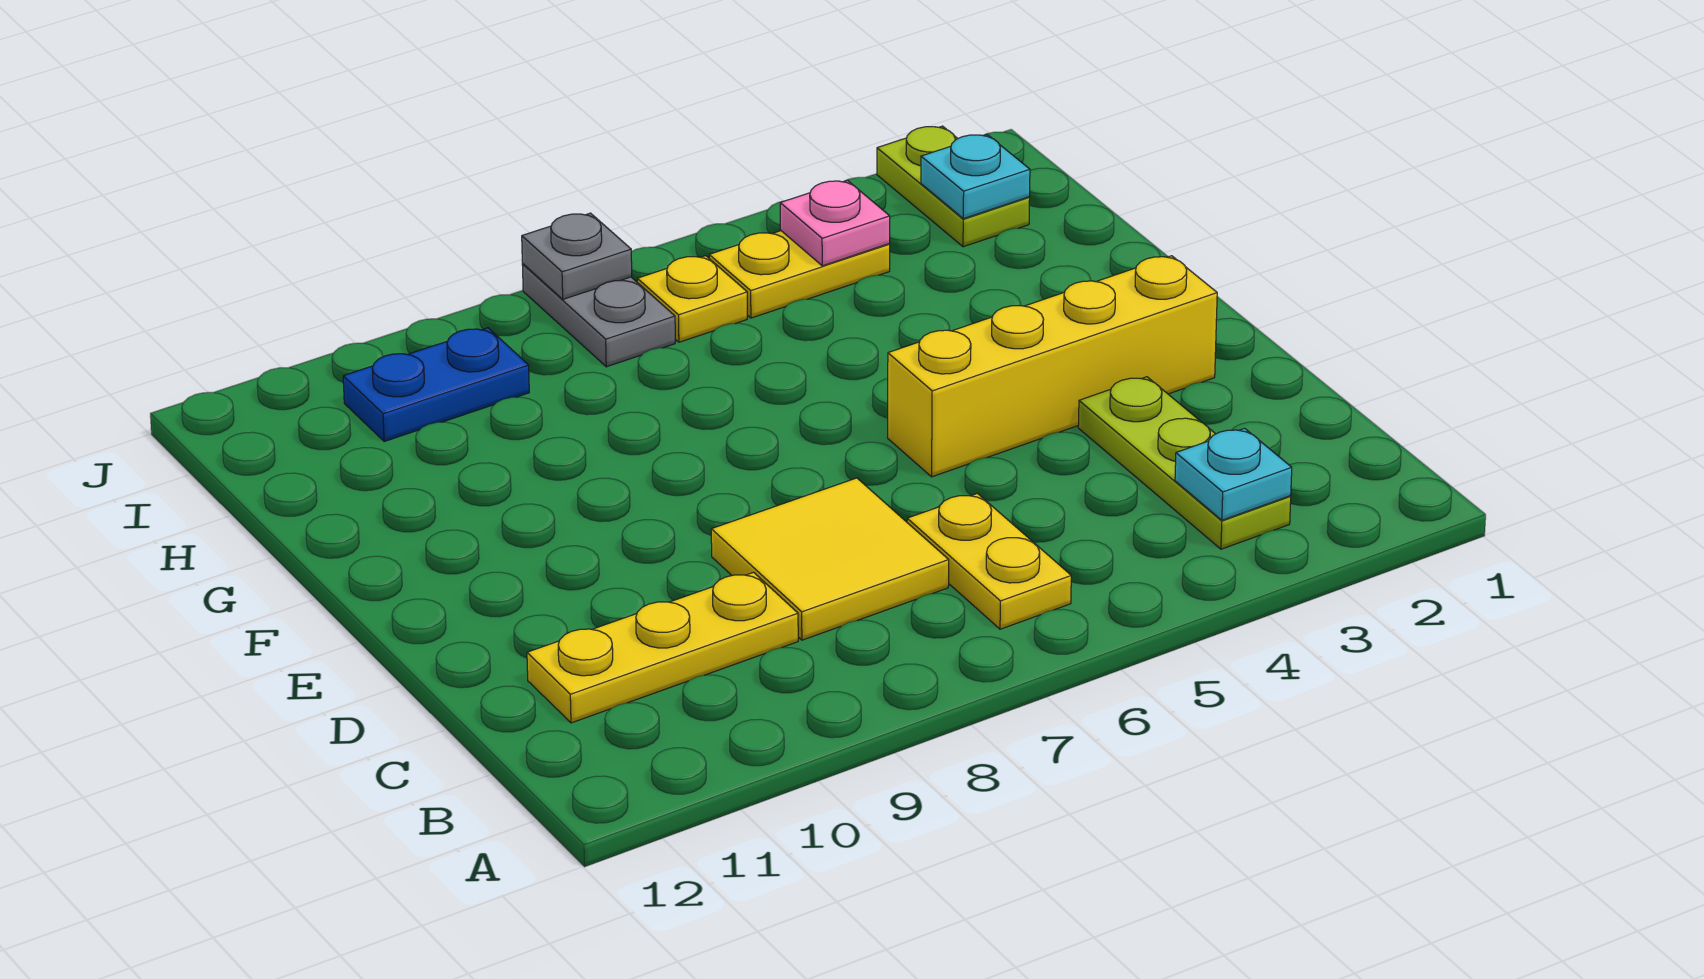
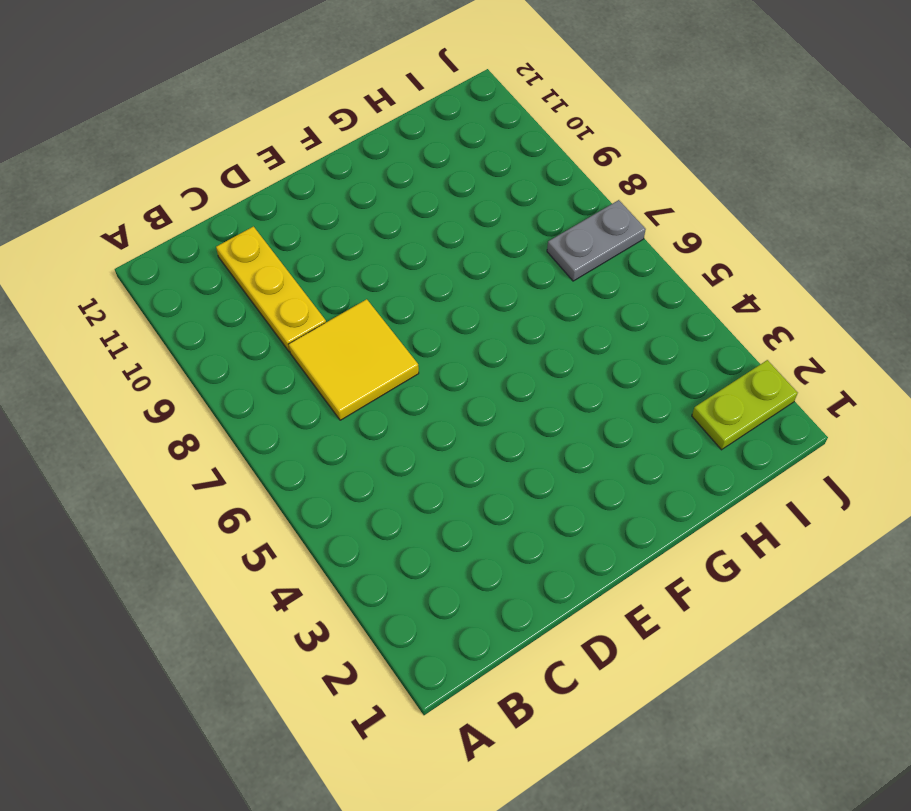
none -> lime plate B3:D3 level 1
none -> yellow plate B6:C6 level 1
none -> yellow brick E2:E5 level 1

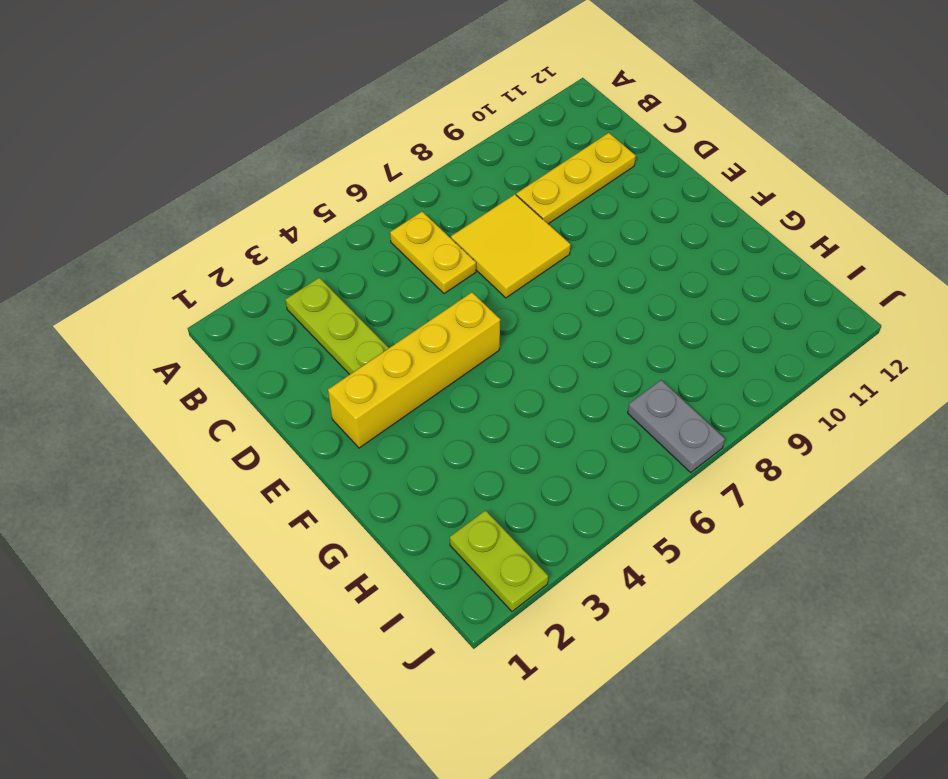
none -> yellow plate I4:I5 level 1
none -> yellow plate I6 level 1
none -> blue plate I9:I10 level 1

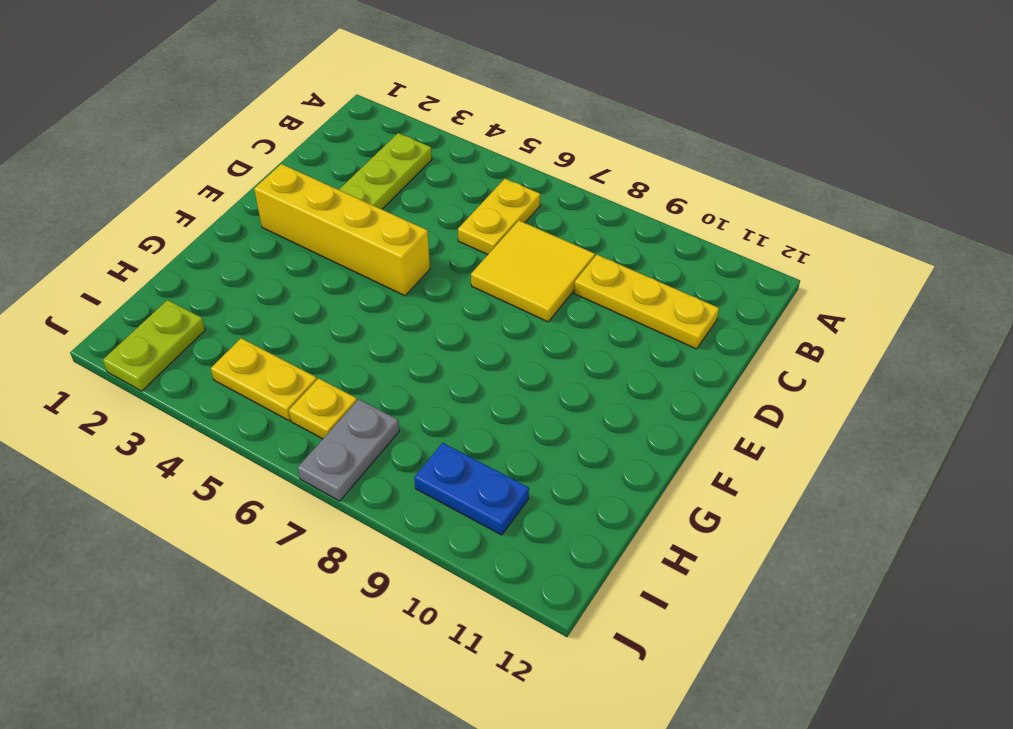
none -> cyan plate B3 level 2
none -> cyan plate I2 level 2
none -> pink plate I4 level 2

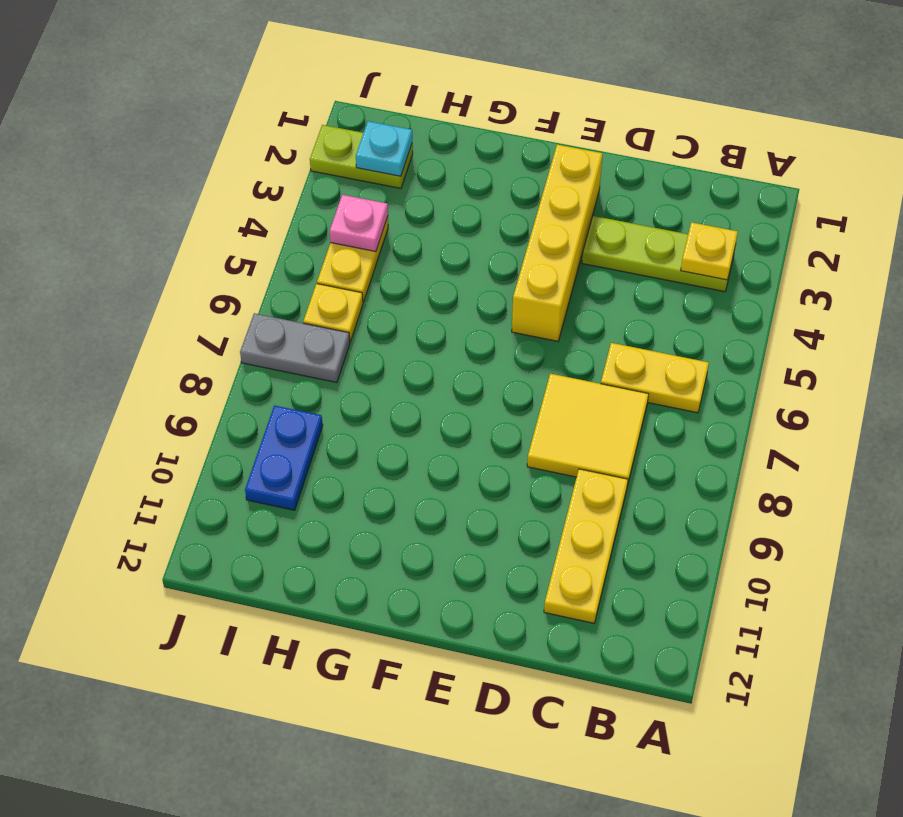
yellow plate B3 level 2 -> cyan plate B3 level 2
none -> grey plate J7 level 2

